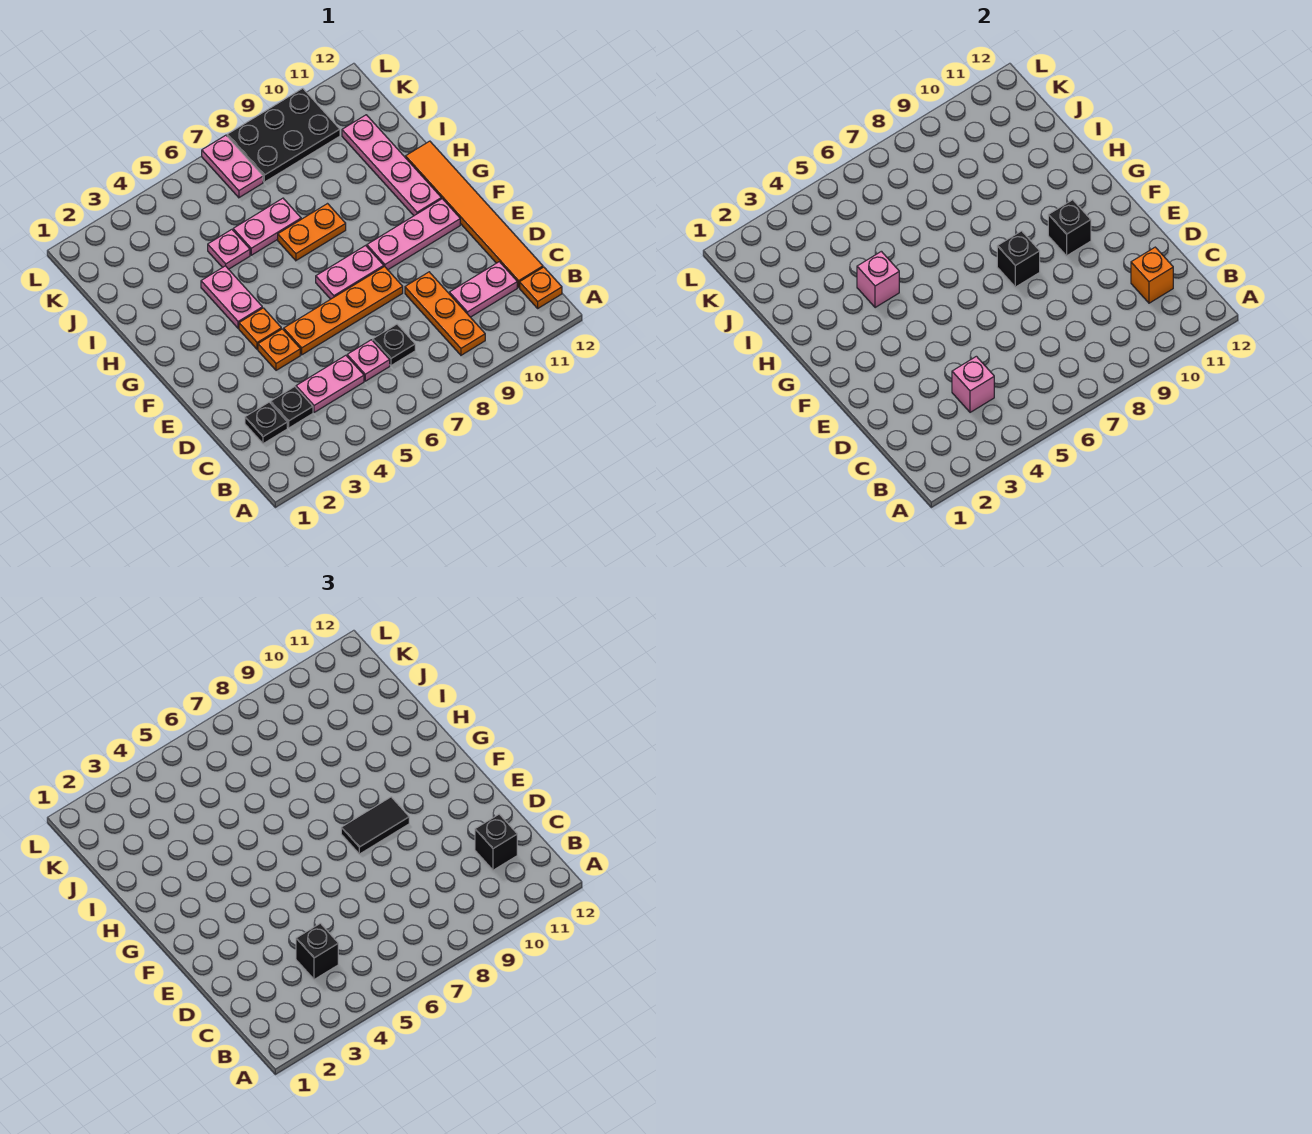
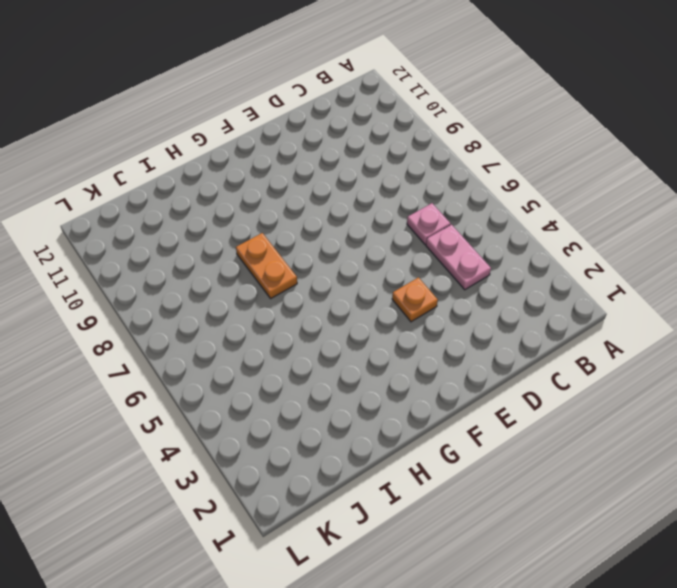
none -> orange plate B9:D9 level 1
none -> orange plate B12 level 1
none -> black plate C2 level 1

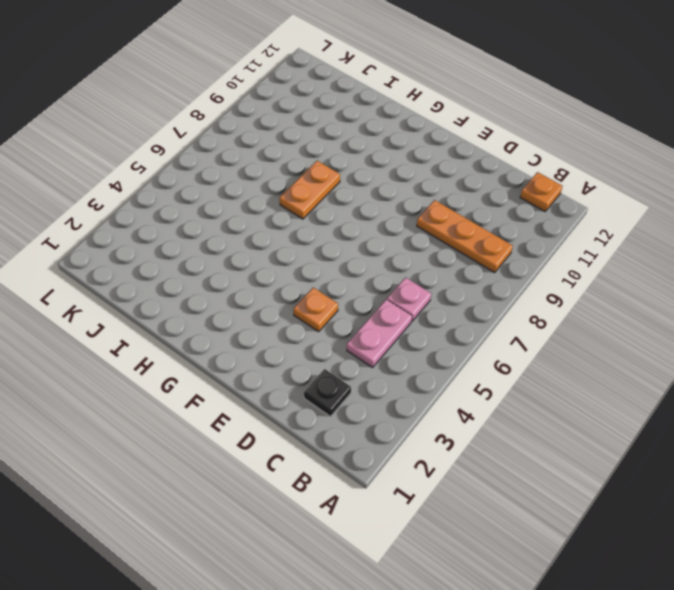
none -> black plate C3 level 1
none -> black plate C7 level 1
none -> pink plate C10:C11 level 1

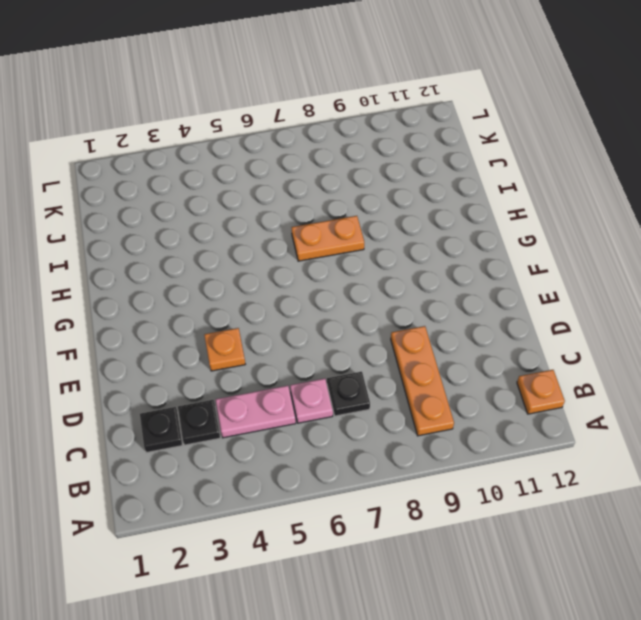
none -> pink plate C10:C11 level 1
none -> orange tile C12:H12 level 1
none -> orange plate E5:E8 level 1

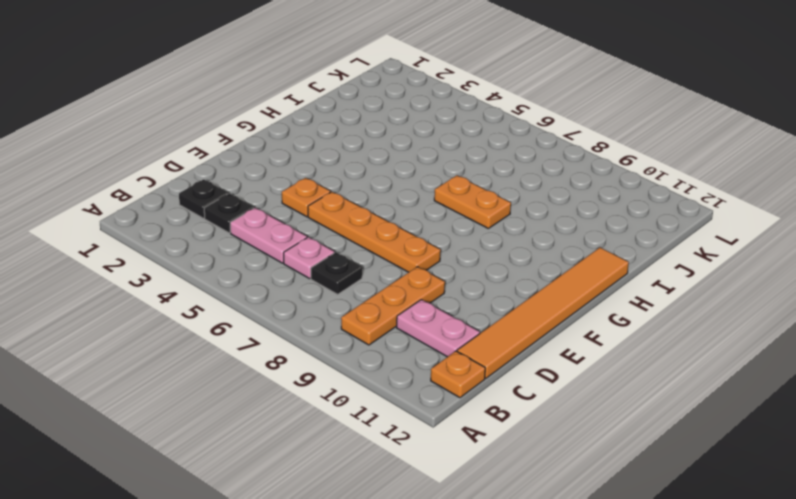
none -> orange plate F4 level 1
none -> pink plate F7:F8 level 1
none -> pink plate F9:F11 level 1

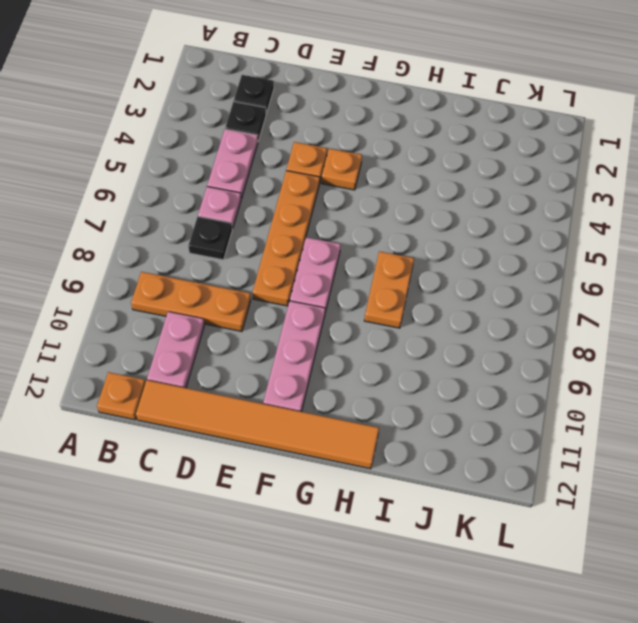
none -> pink plate G4:H4 level 1
none -> pink plate G11:J11 level 1
none -> pink plate I5 level 1

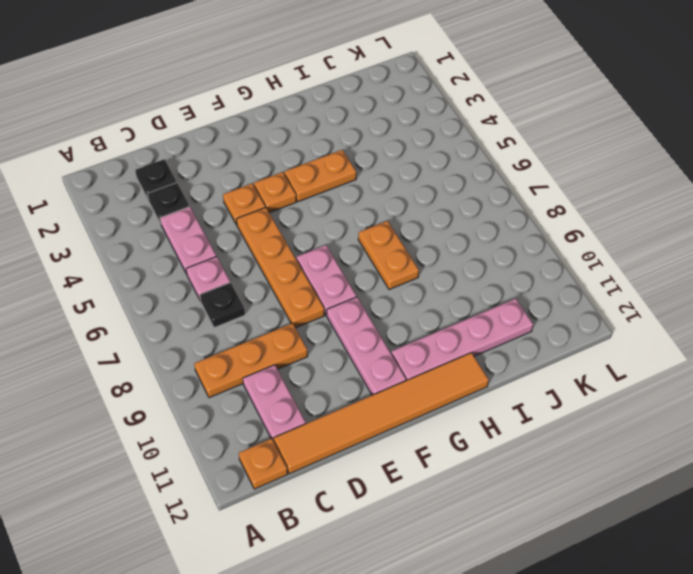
orange plate G4:H4 level 1 -> pink plate G4:H4 level 1
none -> pink plate I5 level 1
none -> pink plate I6:I7 level 1
none -> pink plate K7:L7 level 1

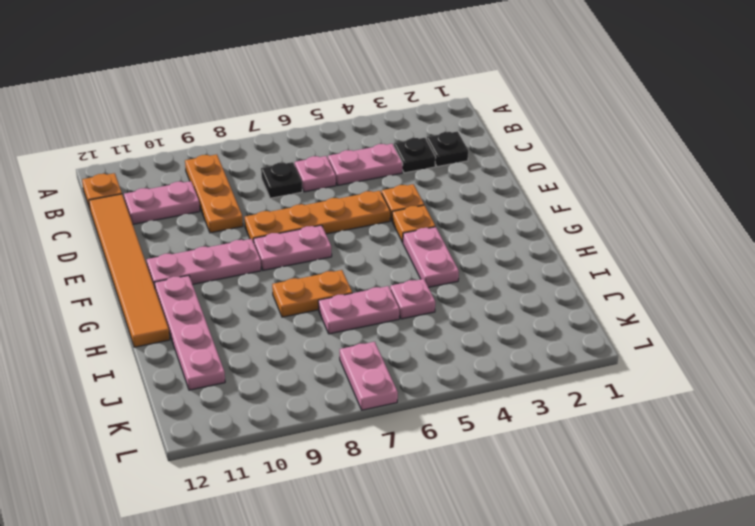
none -> black plate K8:L10 level 1
none -> pink brick C4 level 2
none -> orange brick C11 level 2

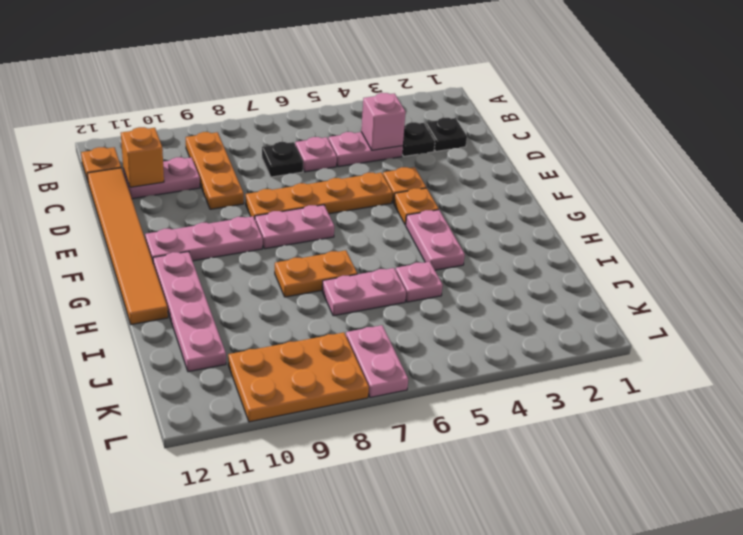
orange plate K8:L10 level 1 -> black plate K8:L10 level 1
none -> black brick F8 level 2
none -> black brick F10 level 2
none -> pink brick H4 level 2

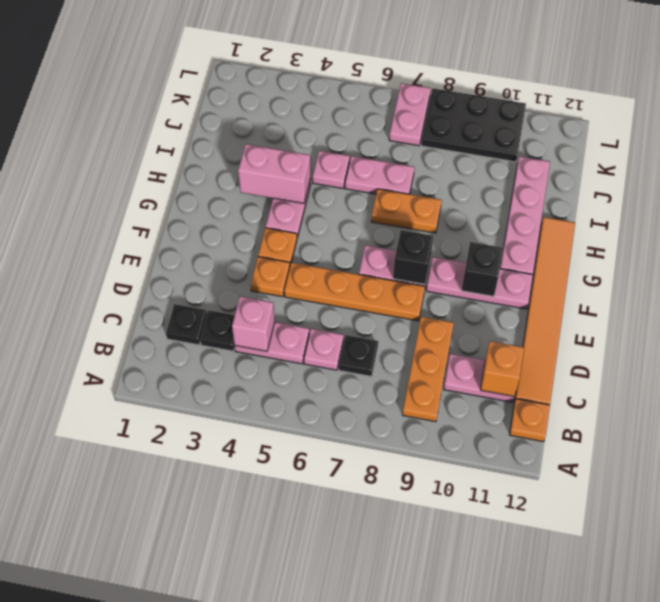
pink brick H3:H4 level 2 -> pink brick H4 level 2
none -> black brick C4 level 3
none -> black brick C11 level 3
none -> black tile F8:F9 level 3

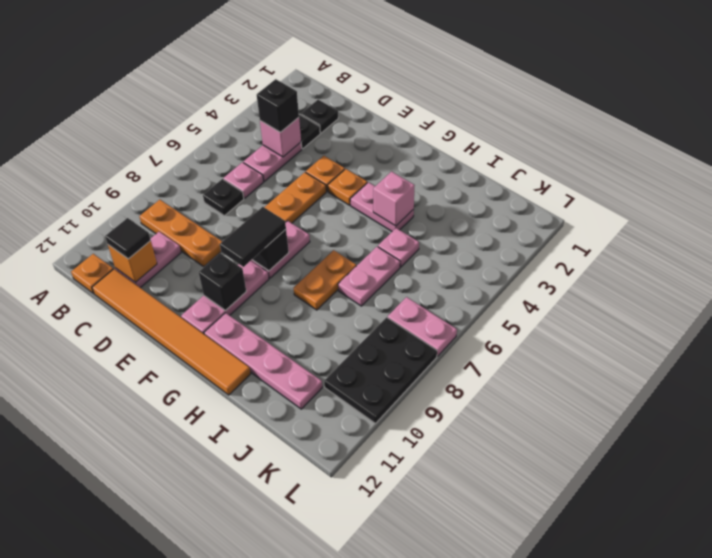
black tile C11 level 3 -> black brick C11 level 3

